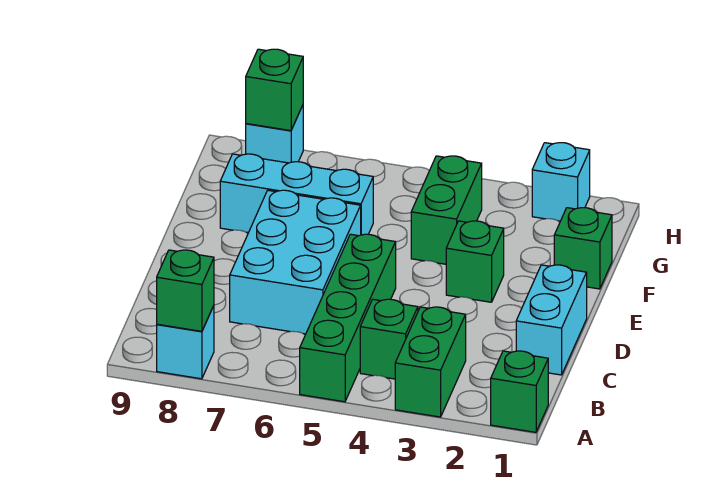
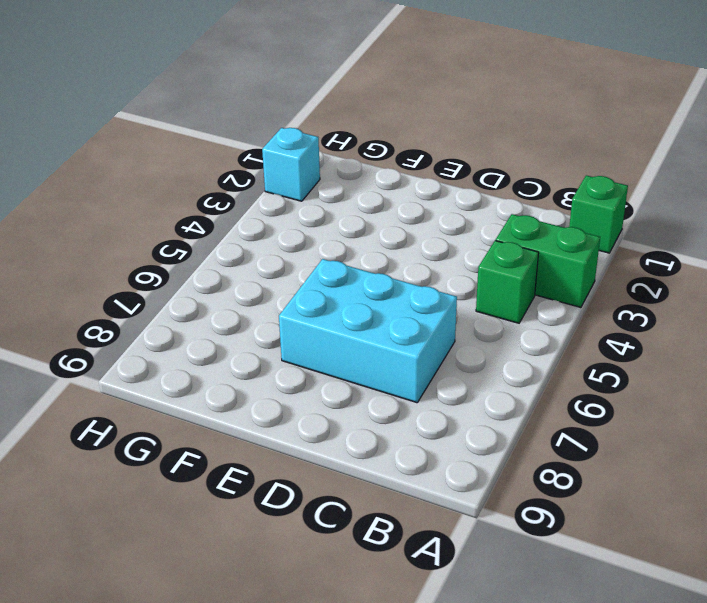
none -> green brick A5:D5 level 1
none -> cyan brick A8 level 1
none -> cyan brick C1:D1 level 1

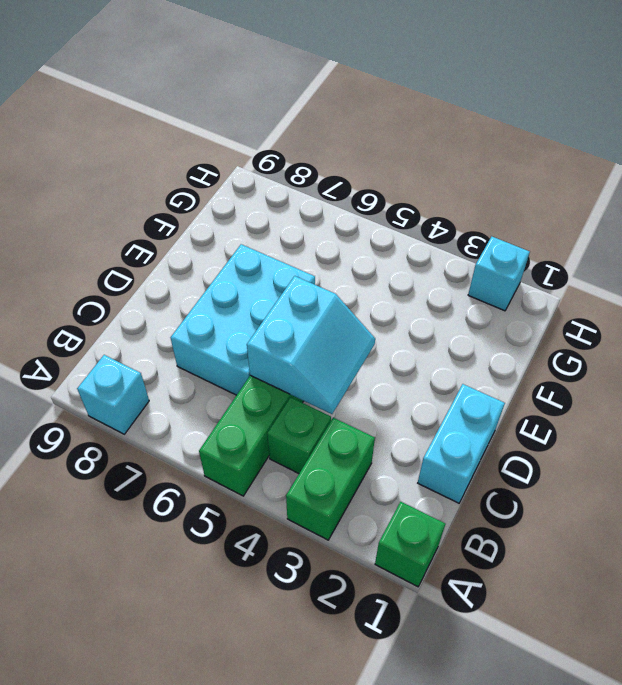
cyan slope C4:D5 level 2 top 5 -> none
none -> green brick E3 level 1
none -> green brick F1 level 1
none -> green brick F4:G4 level 1

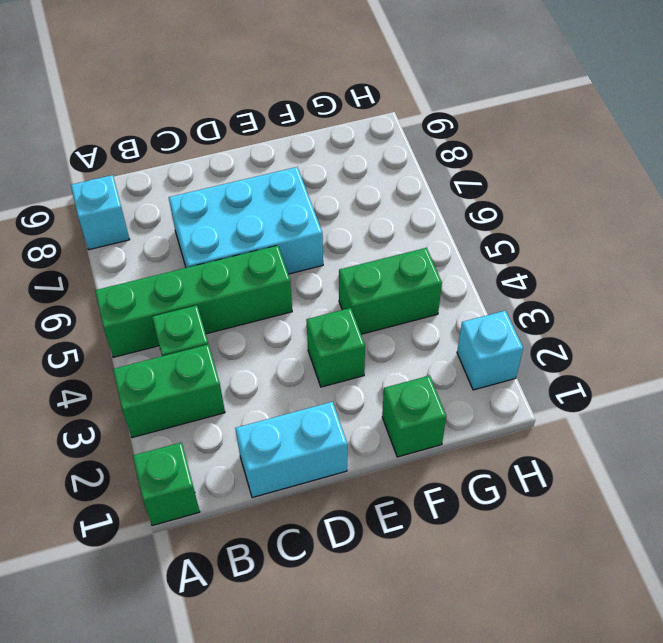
none -> cyan brick F6:F8 level 1
none -> cyan brick H8 level 1
none -> green brick A8 level 2

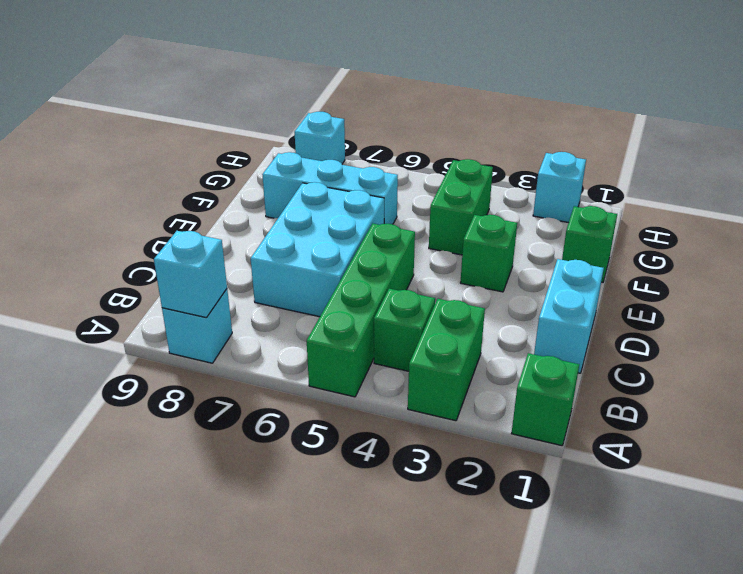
cyan brick A8 level 2 -> green brick A8 level 2
none -> green brick H8 level 2

